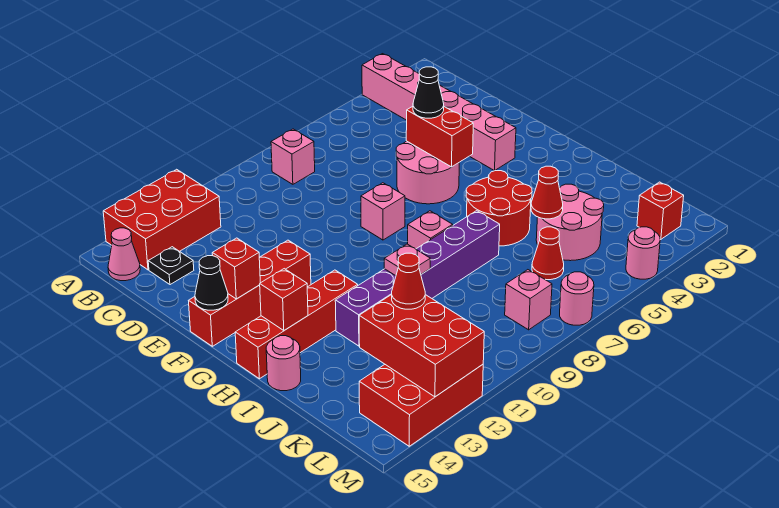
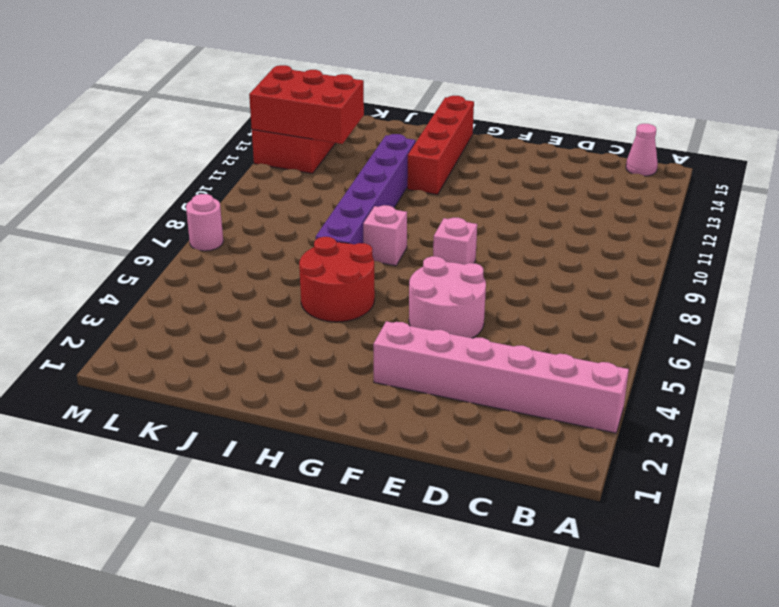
none -> red brick A12:B14 level 1
none -> pink brick B8 level 1
none -> black plate C14 level 1

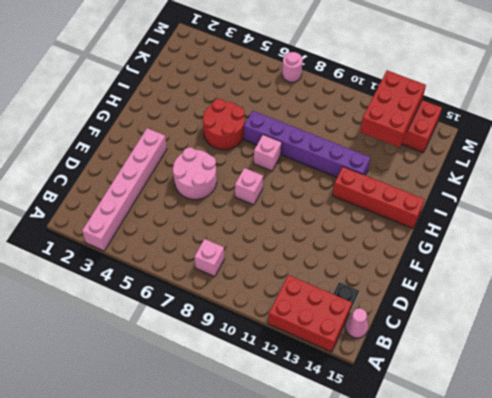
none -> red brick F12:F15 level 1
none -> pink round brick I15 level 1
none -> pink round brick J4:K5 level 1

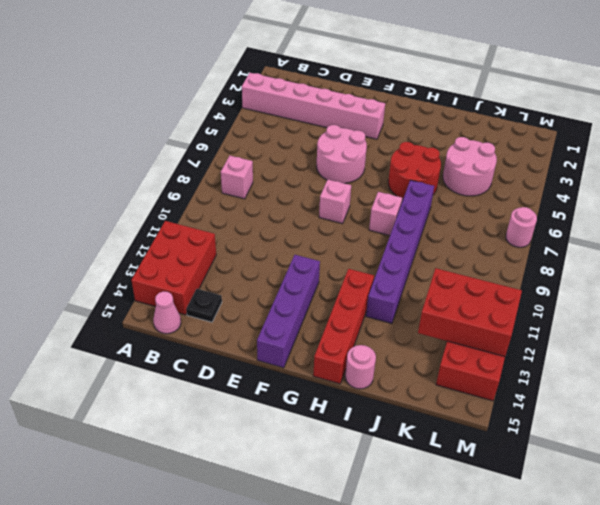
purple brick F12:F15 level 1 -> red brick F12:F15 level 1
none -> red cone K6 level 1
none -> red brick L2 level 1
none -> pink brick L8 level 1

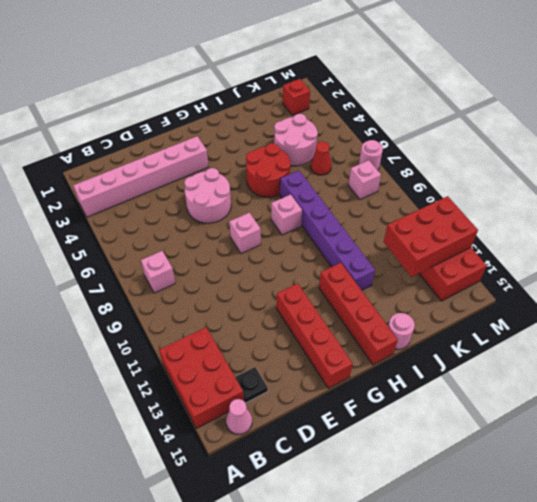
none -> pink round brick M4 level 1
none -> red brick E5:F5 level 2
none -> red brick F14 level 2

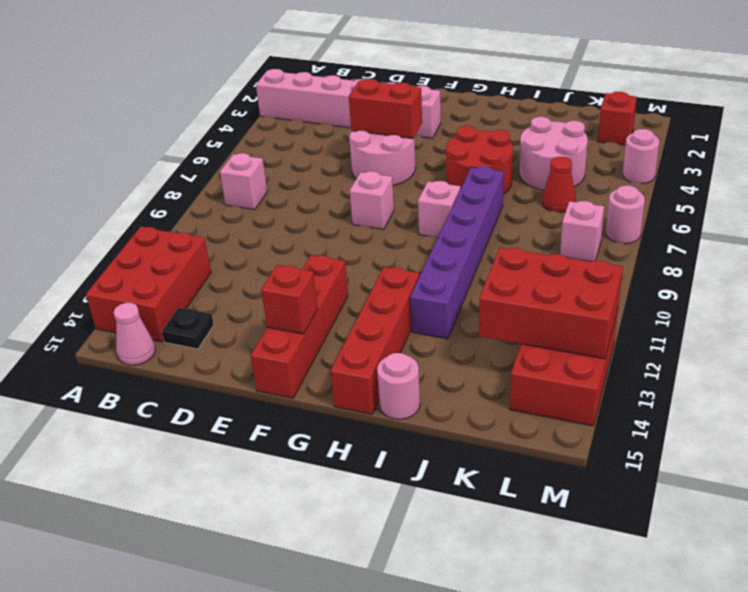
none -> black cone F15 level 2
none -> red brick H14 level 2
none -> pink plate I10 level 2

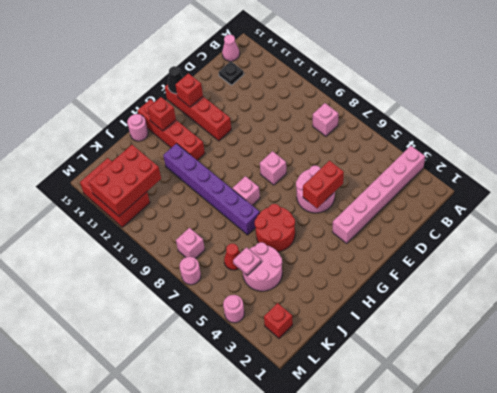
pink plate K5 level 2 -> pink plate I10 level 2
none -> red brick A12:B14 level 1
none -> red cone J5 level 2
none -> black cone E5 level 3

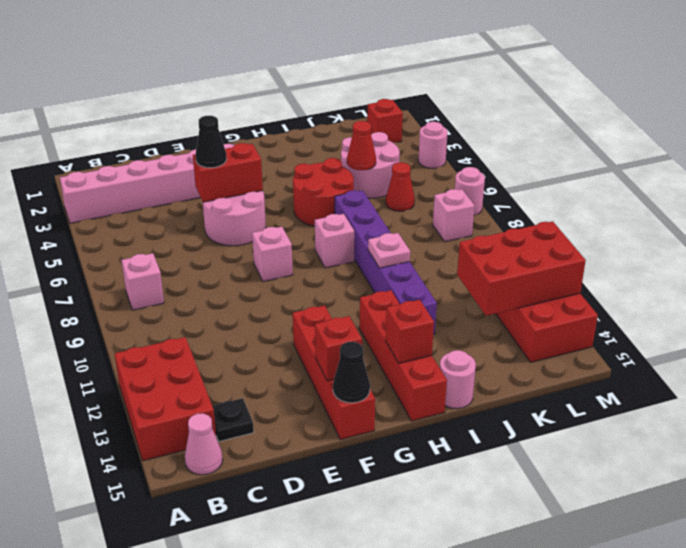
none -> red cone K12 level 3

